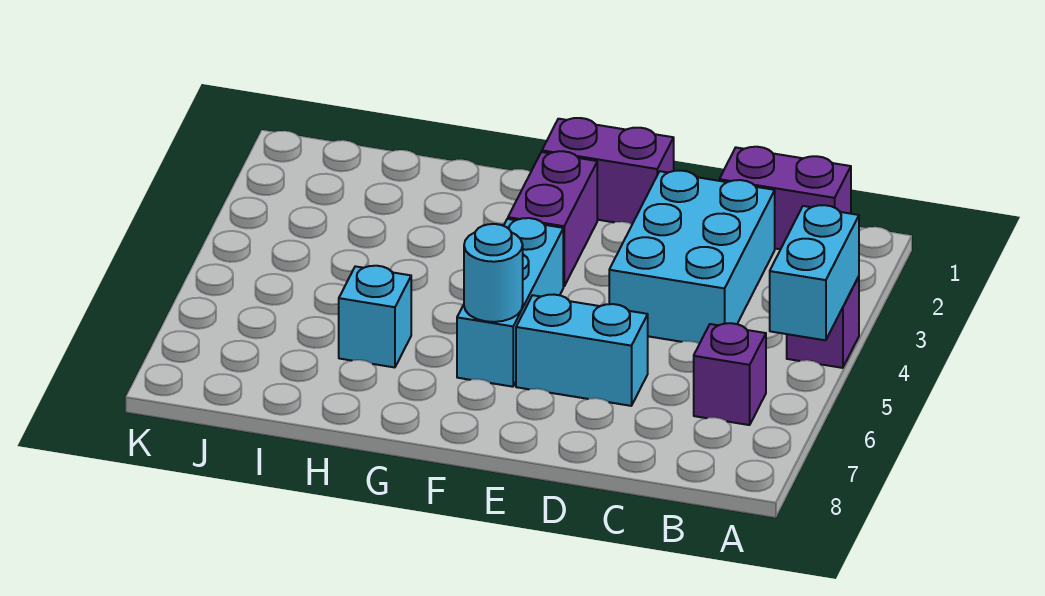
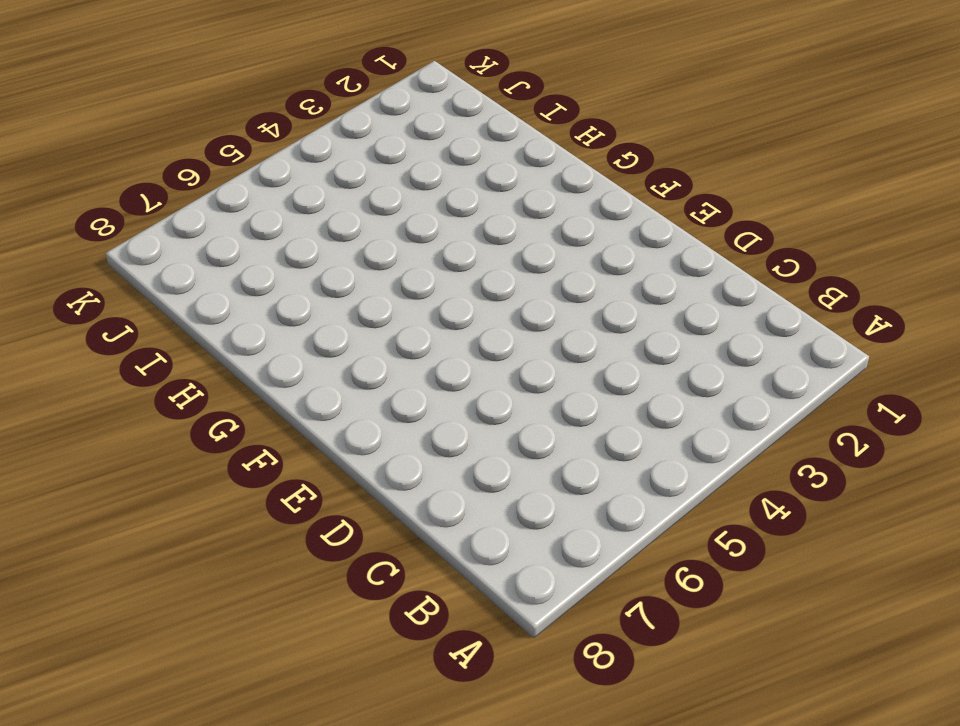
none -> purple brick A4 level 1
none -> purple brick B1:C1 level 1

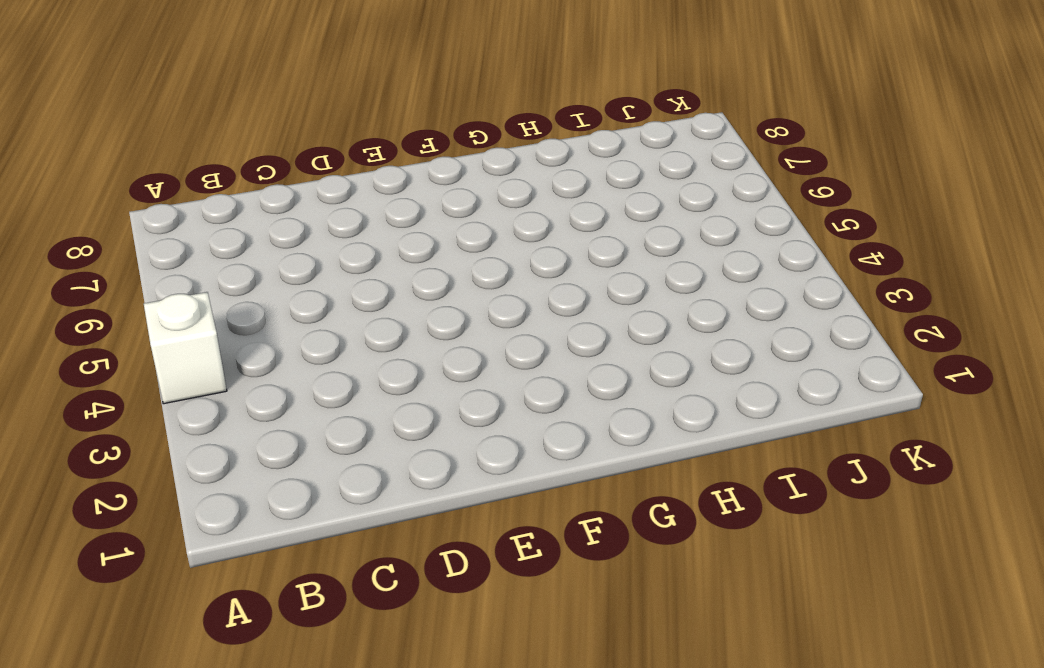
white brick A4 level 1 -> purple brick A4 level 1
none -> purple brick B1:C1 level 1
none -> purple brick B6 level 1

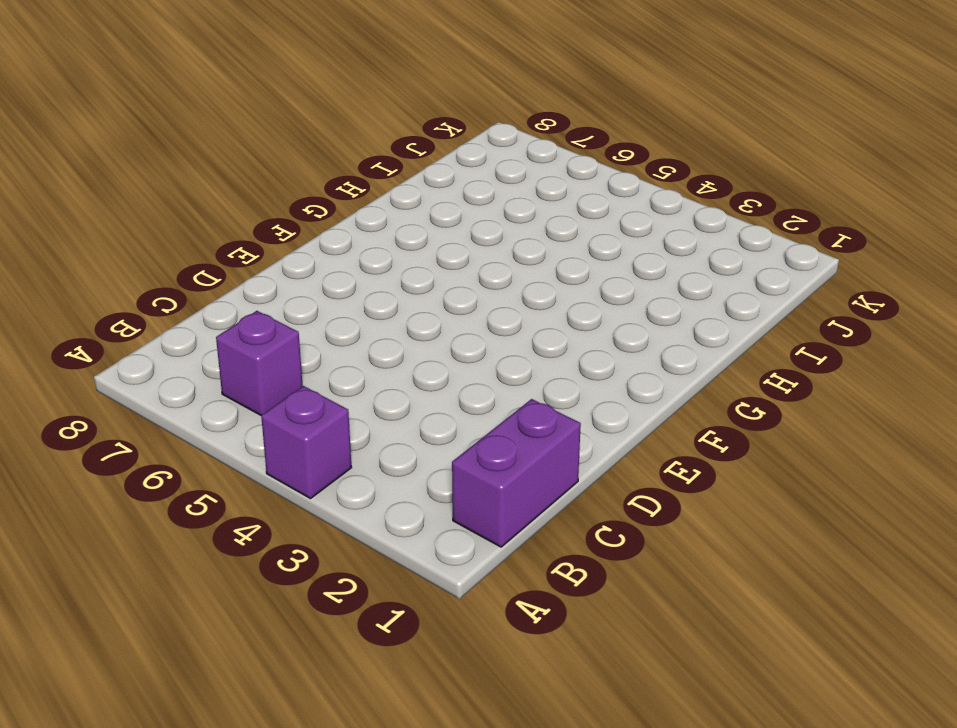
none -> cyan brick C2:D4 level 1
none -> cyan brick D6:E6 level 1

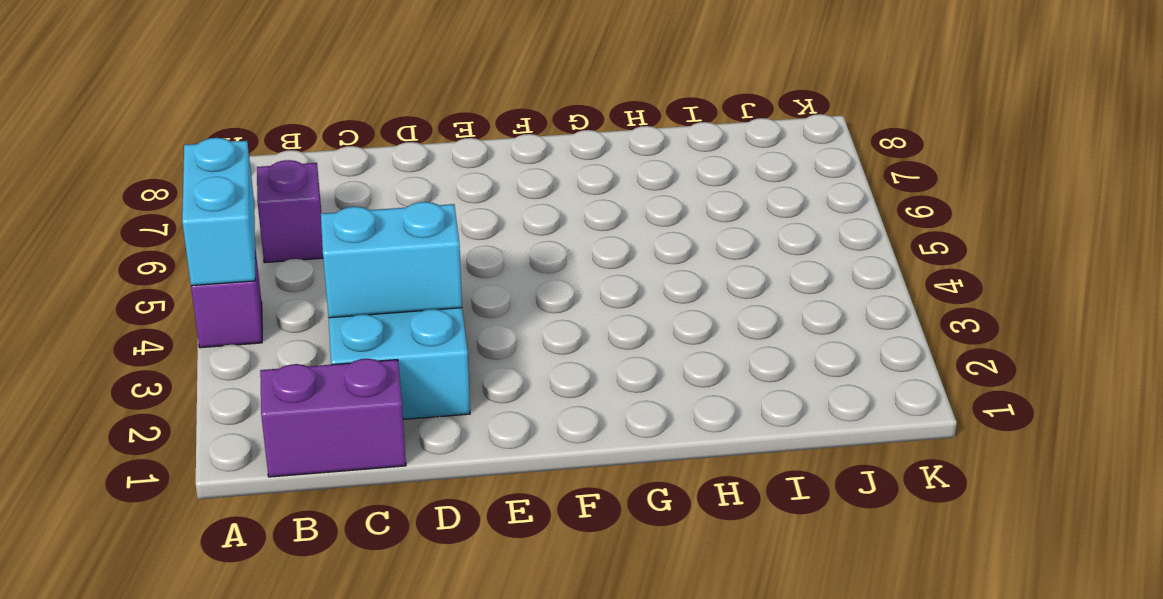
cyan brick C3:D3 level 2 -> cyan brick D6:E6 level 1
none -> purple brick E1:F1 level 1
none -> purple brick F2:F3 level 1

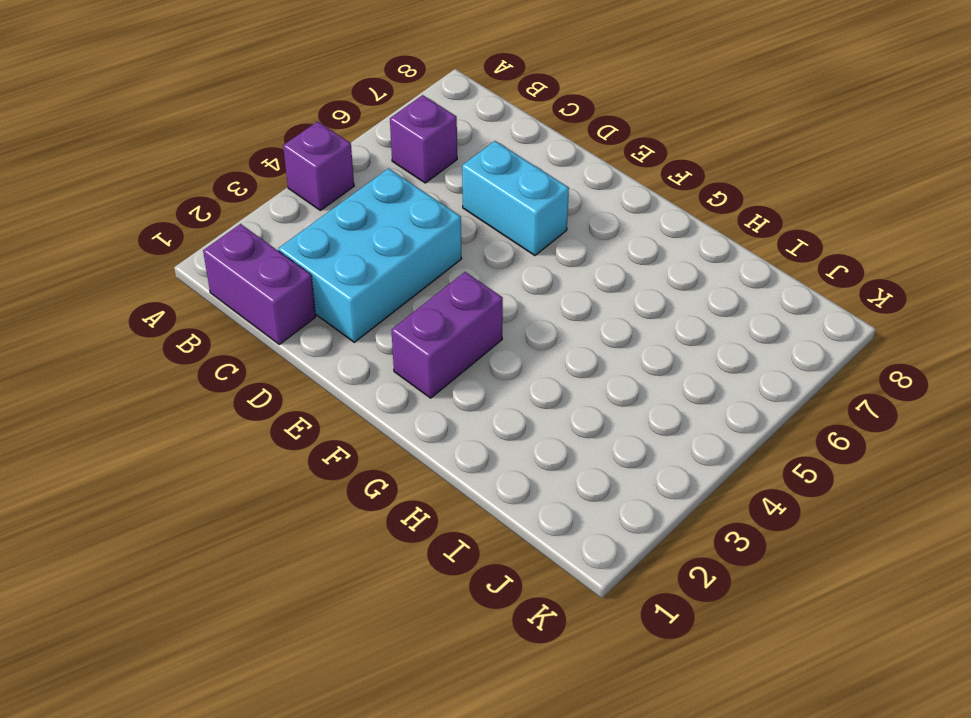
none -> purple brick E1:F1 level 1
none -> cyan brick F4:F6 level 1

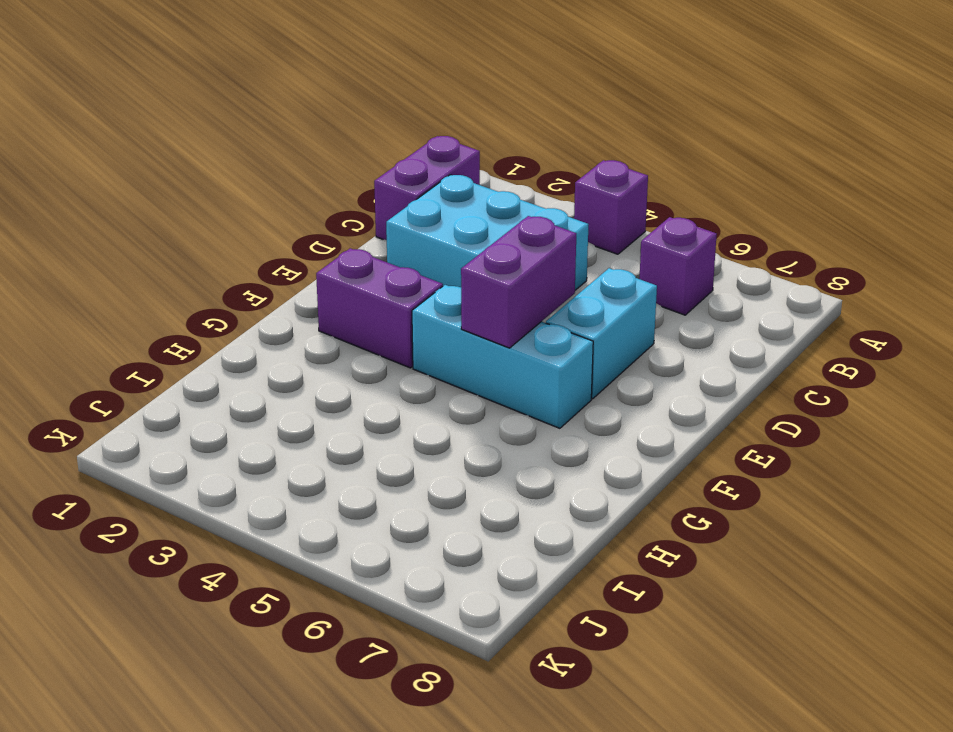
purple brick E5:F5 level 2 -> purple brick E1:F1 level 1
none -> cyan brick H6 level 1
none -> cyan brick A4:A5 level 2

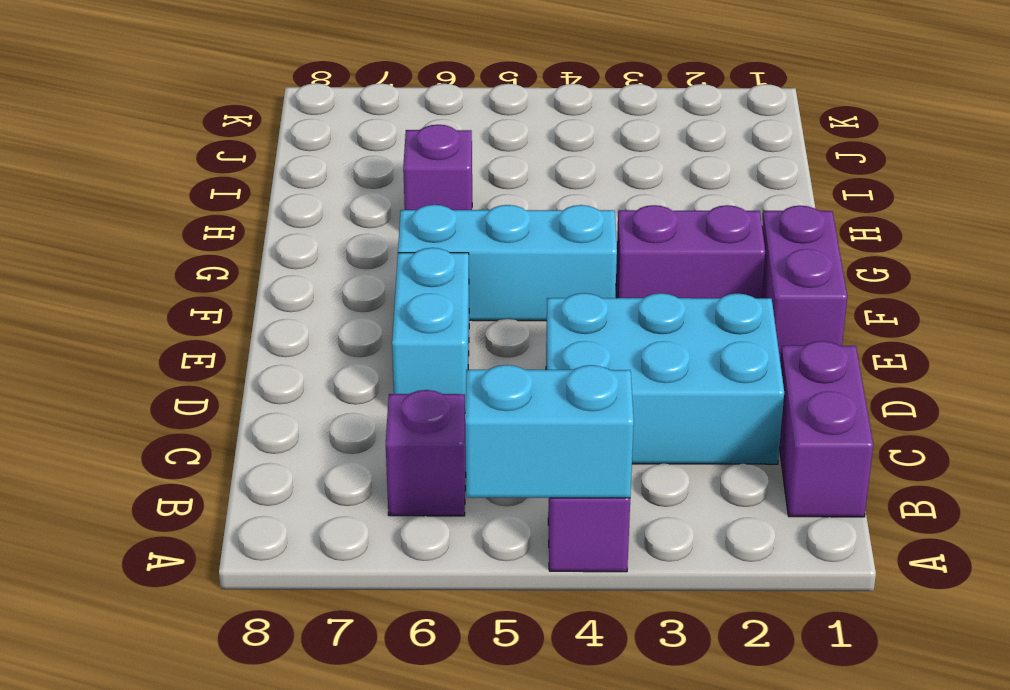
purple brick H6 level 1 -> cyan brick H6 level 1
none -> cyan round brick F6 level 2

